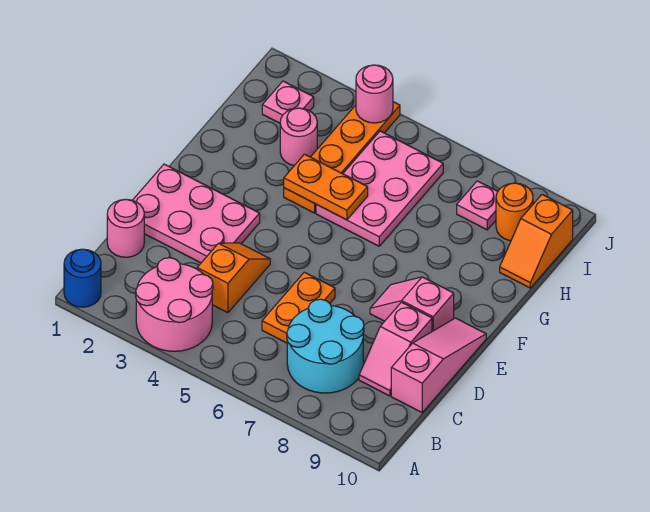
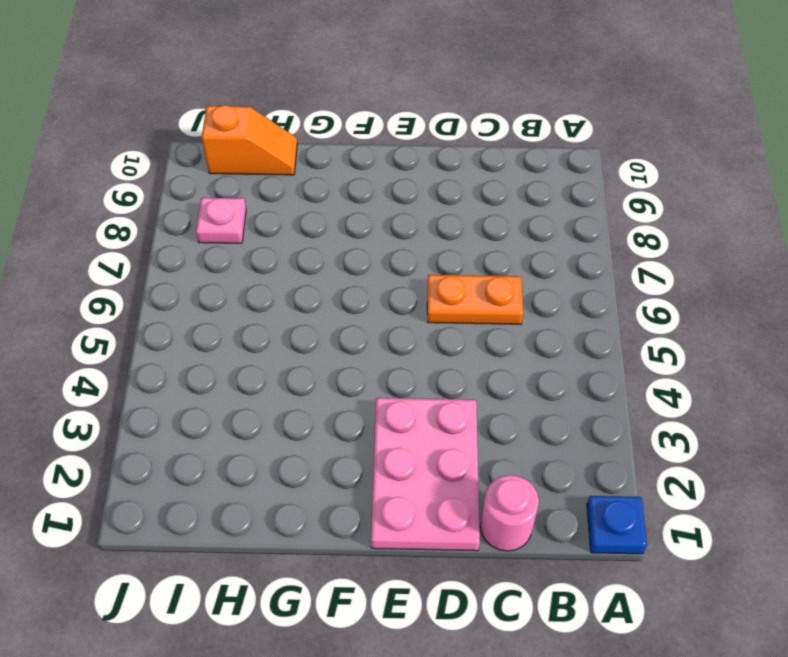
blue plate A1 level 1 -> blue round brick A1 level 1
none -> pink round brick A3:B4 level 1
none -> cyan round brick B7:C8 level 1
none -> orange slope C4:D4 level 1 top C

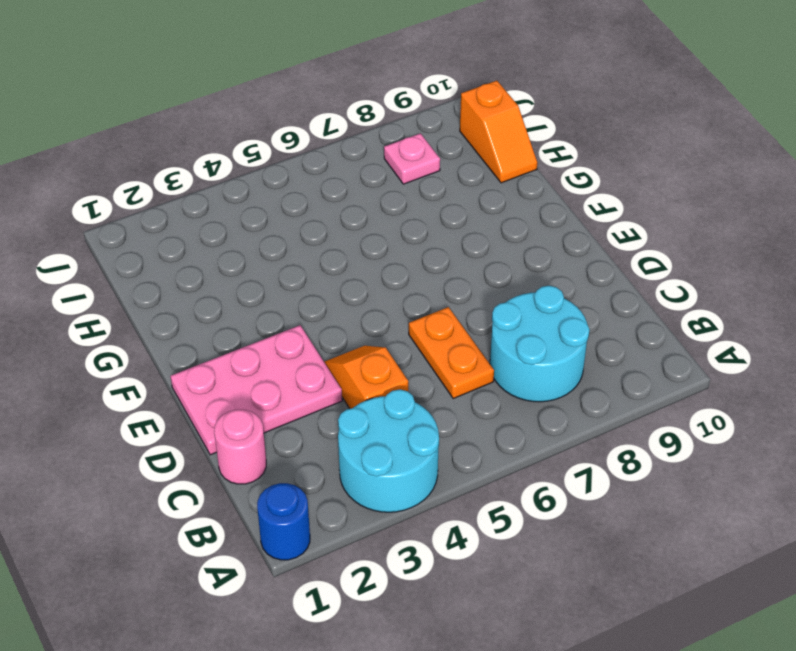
cyan round brick A3:B4 level 1 -> pink round brick A3:B4 level 1
none -> pink slope C9:D9 level 1 top D
none -> pink slope C10:E10 level 1 top C
none -> pink slope E8:E9 level 1 top 9

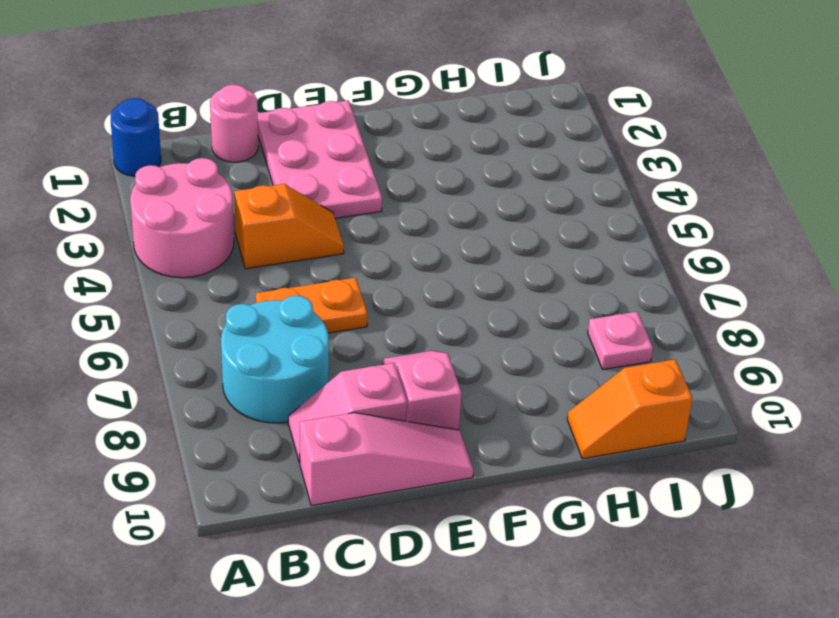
none -> orange plate G4:J4 level 1
none -> pink plate G5:I6 level 1
none -> pink round brick H3 level 1

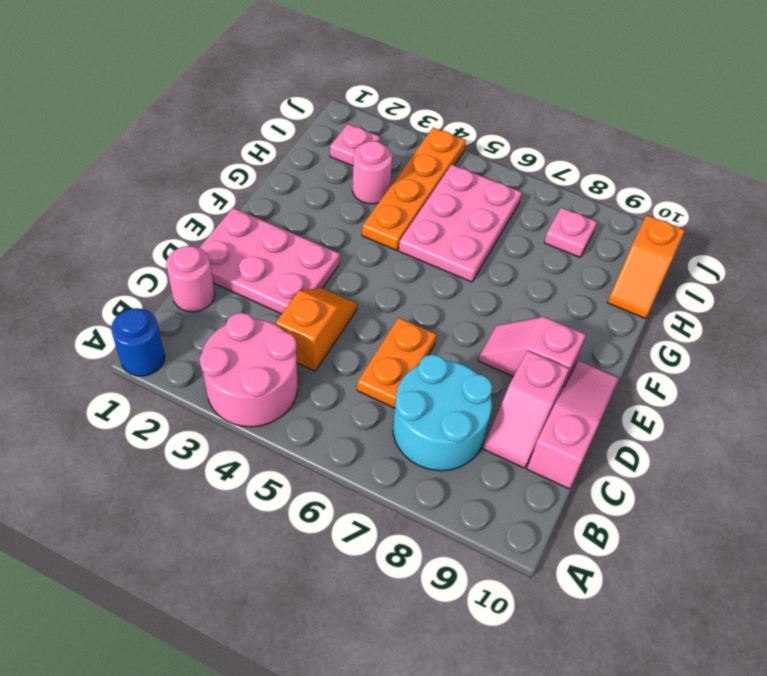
none -> orange round brick I9 level 1
none -> orange plate G4:G5 level 2
none -> pink round brick J4 level 2

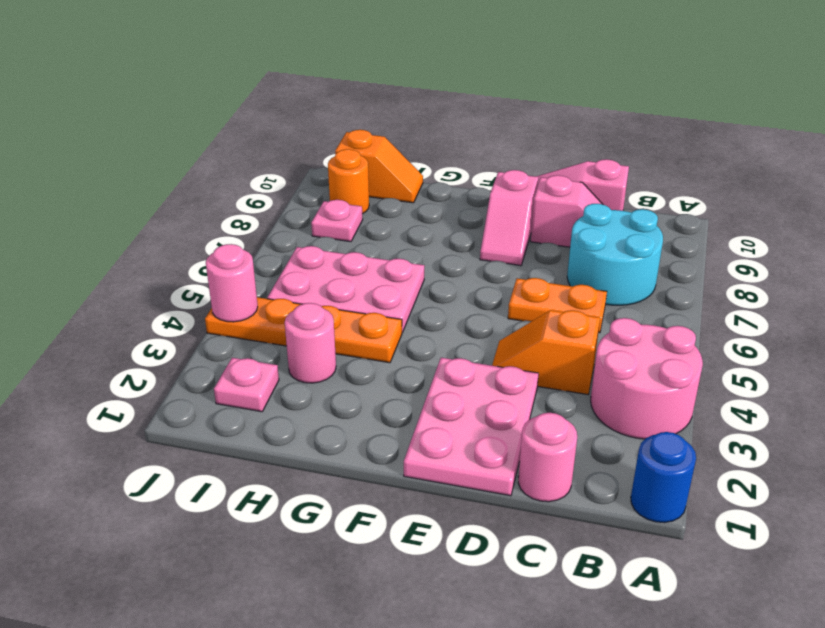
none -> orange plate G4:G5 level 2

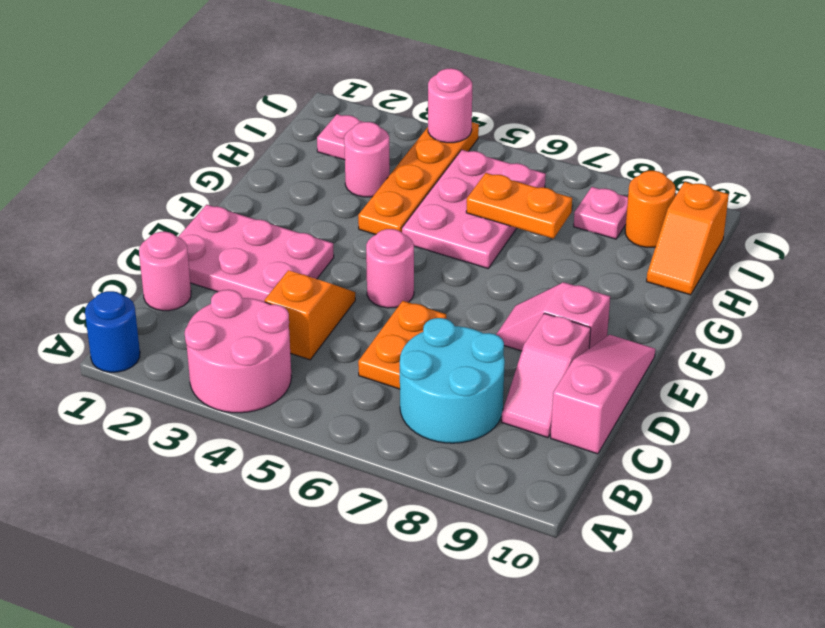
pink round brick E5 level 1 -> none
orange plate H6:H7 level 2 -> orange plate G4:G5 level 2

